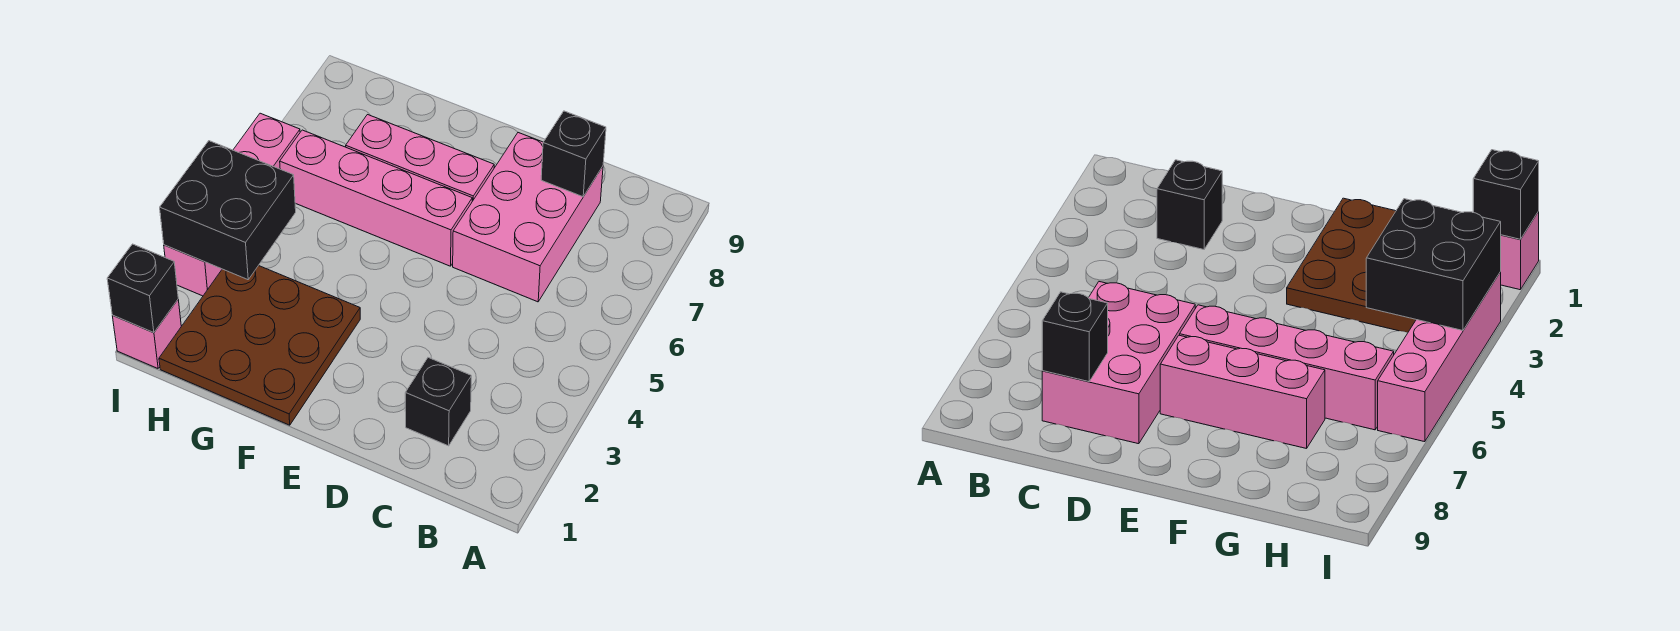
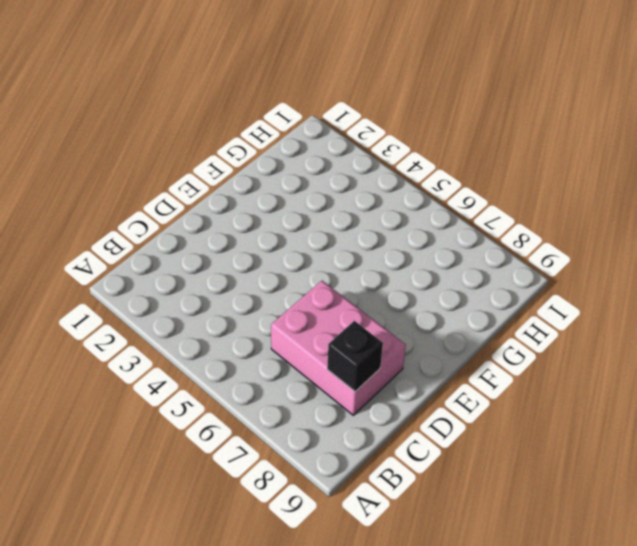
none -> black brick C2 level 1
none -> pink brick E6:H6 level 1

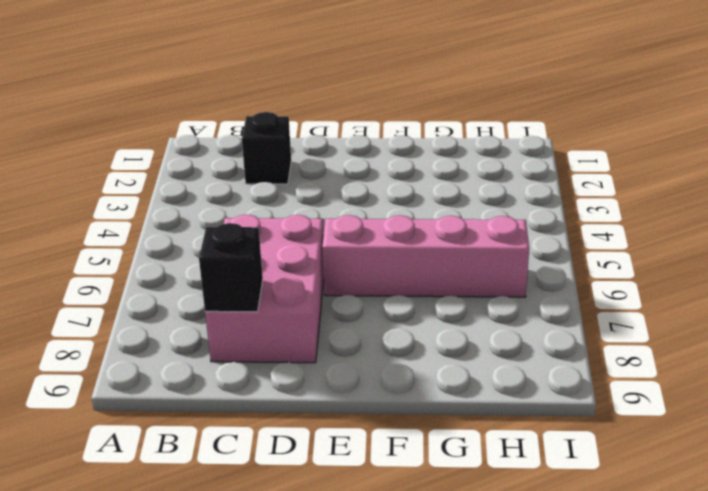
none -> pink brick E7:G7 level 1
none -> brown plate F1:H3 level 1

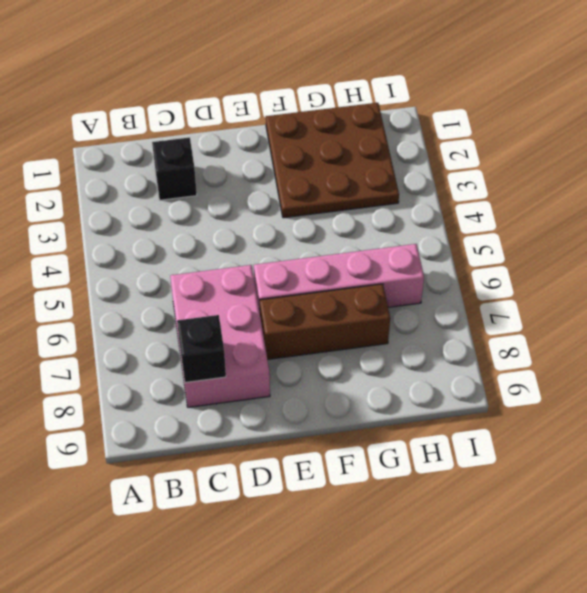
brown brick E7:G7 level 1 -> pink brick E7:G7 level 1
none -> pink brick I1 level 1
none -> pink brick I3:I6 level 1

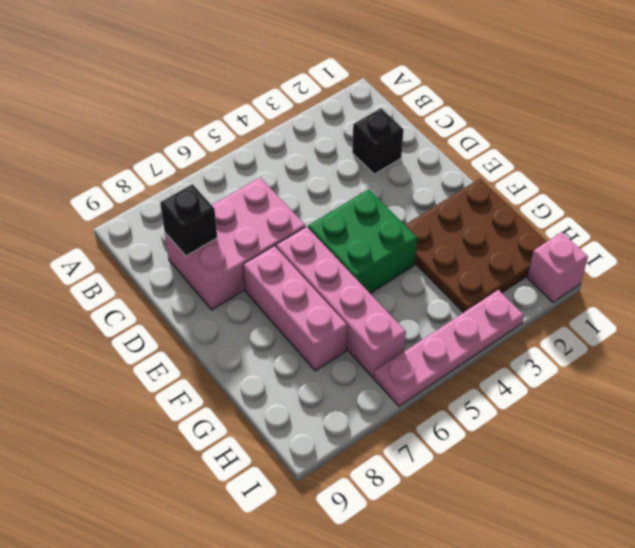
green brick E4:F5 level 1 -> none
pink plate I3:I6 level 1 -> pink brick I3:I6 level 1
none -> black brick H3:I4 level 2
none -> black brick I1 level 2

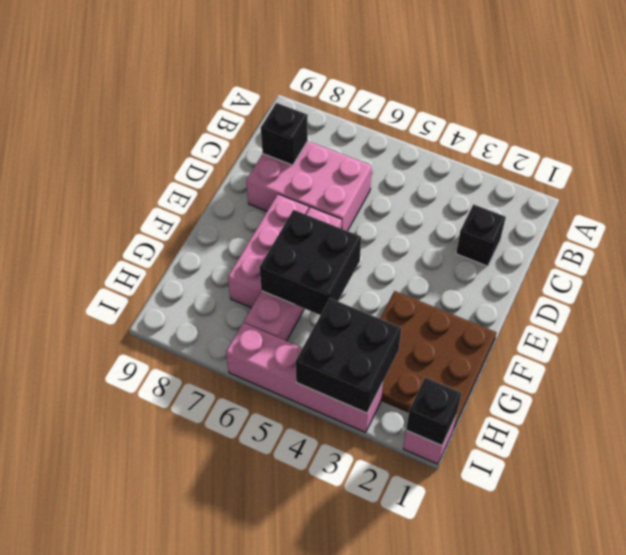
black brick F5:G6 level 2 -> none

